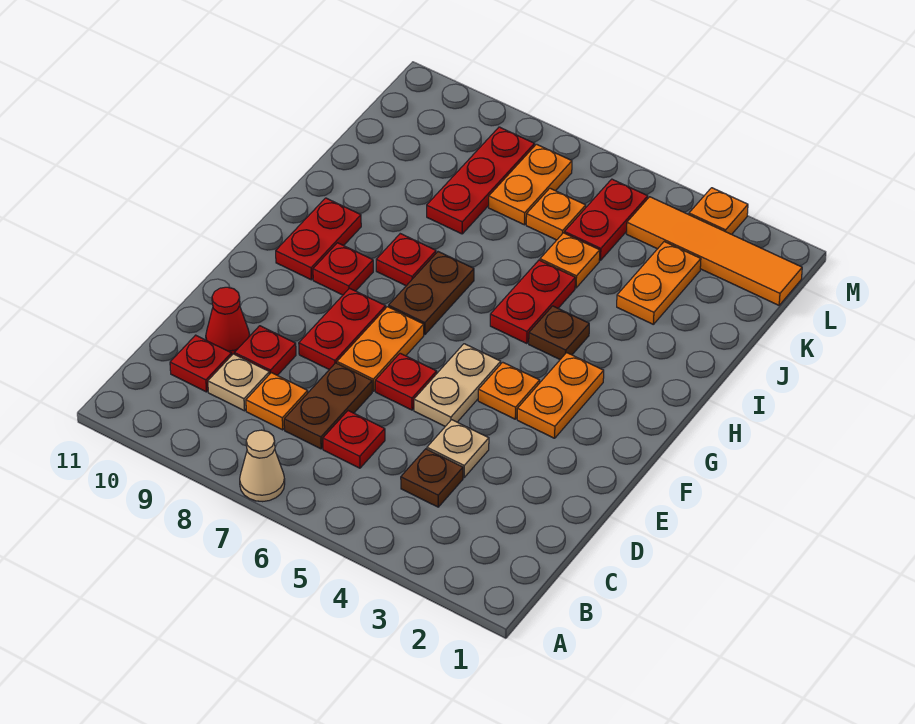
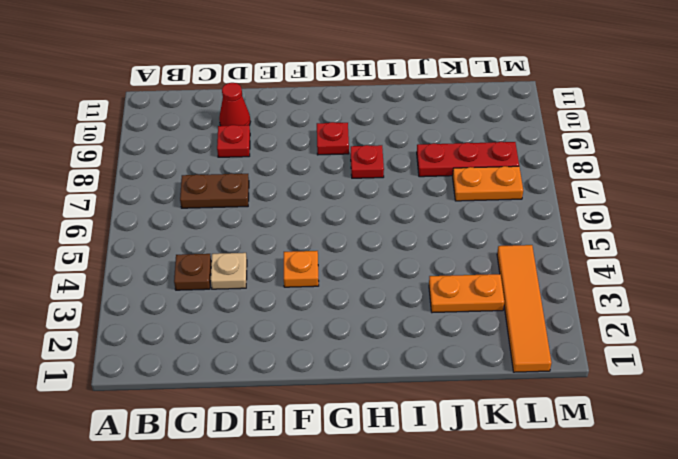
none -> tan cone A7 level 1
none -> red plate C6 level 1
none -> orange plate C8 level 1
none -> tan plate C9 level 1

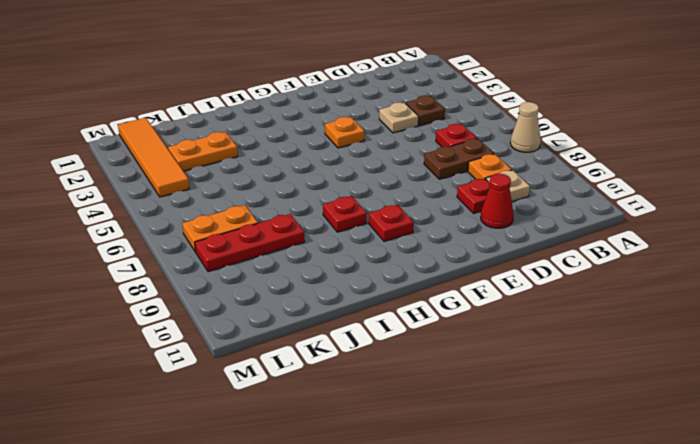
none -> red plate C10 level 1
none -> tan plate E5:F5 level 1
none -> red plate E6 level 1
none -> orange plate E7:F7 level 1

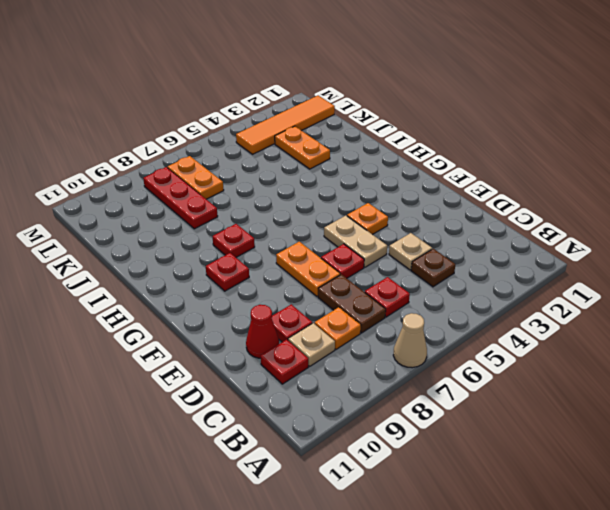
none -> red plate E8:F8 level 1
none -> orange plate F3:G3 level 1
none -> brown plate G7:H7 level 1
none -> red plate G10:H10 level 1

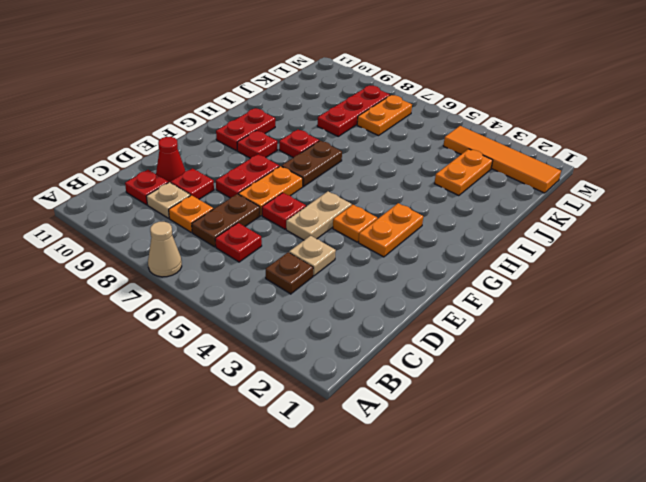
none -> brown plate H4 level 1
none -> red plate H5:I5 level 1
none -> orange plate J5 level 1
none -> red plate K5:L5 level 1

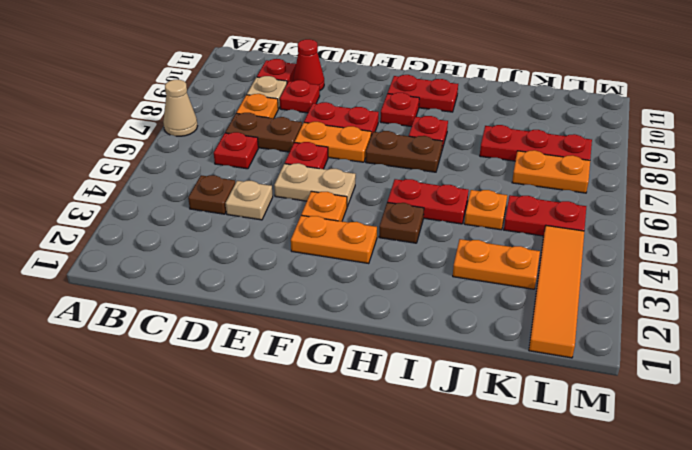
none -> orange plate K6 level 1
none -> orange plate M3 level 1

